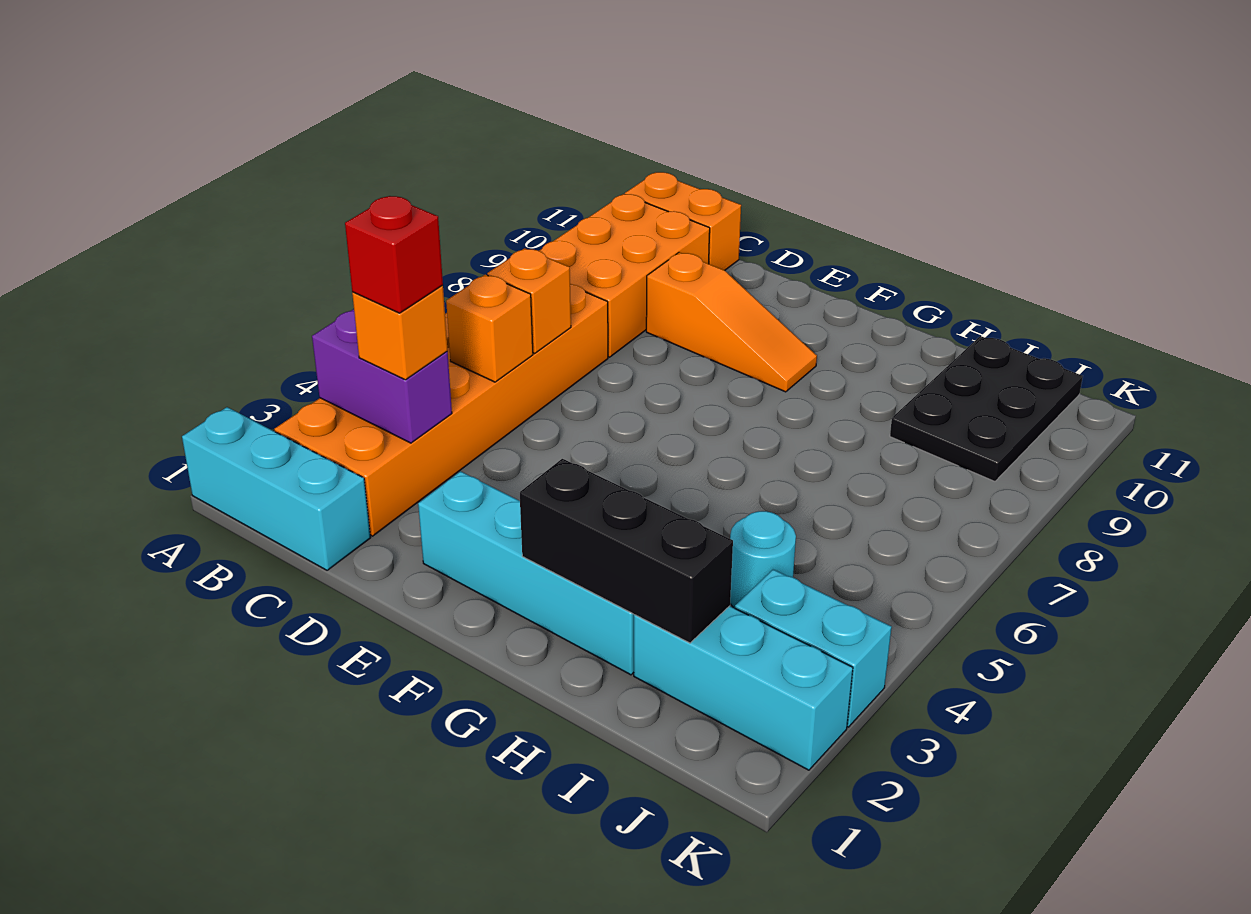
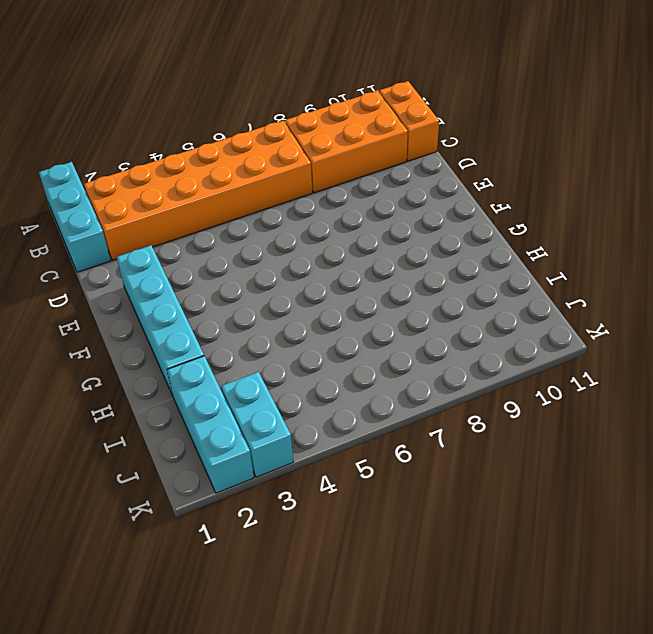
none -> orange slope D9:F9 level 1 top D
none -> cyan round brick I4 level 1
none -> black plate I9:J11 level 1

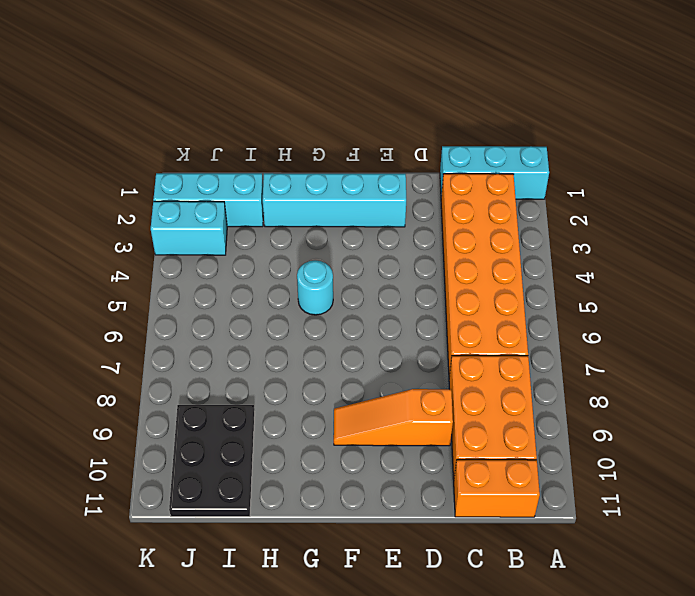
cyan round brick G5 level 1 -> cyan round brick I4 level 1
none -> purple brick B3:C3 level 2
none -> orange brick C5 level 2
none -> orange brick C6 level 2

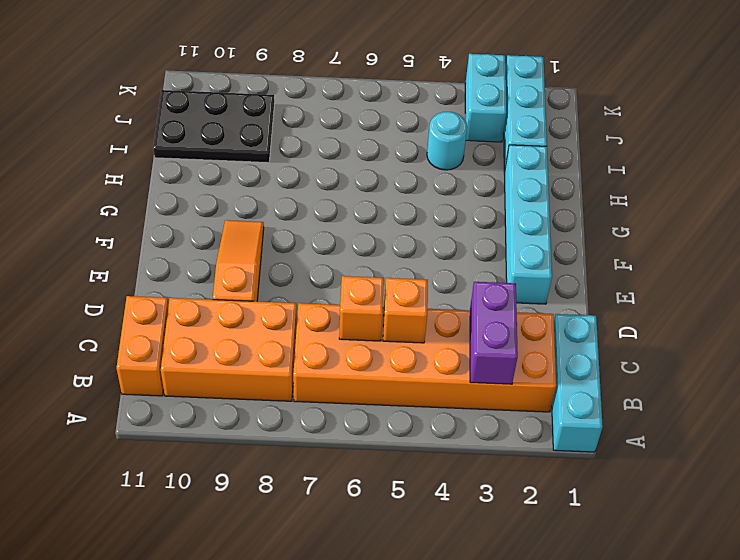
none -> black brick G2:I2 level 2
none -> orange brick C3 level 3
none -> red brick C3 level 4

